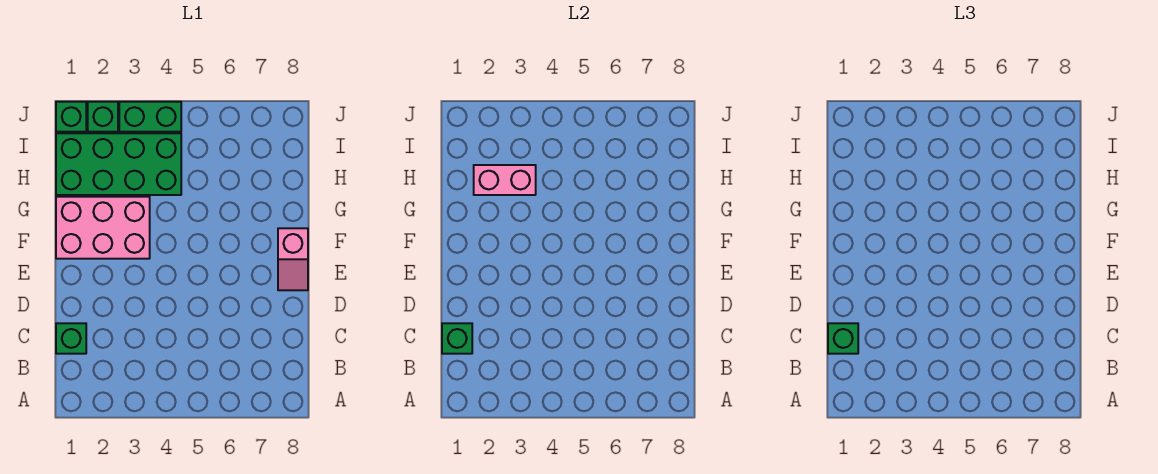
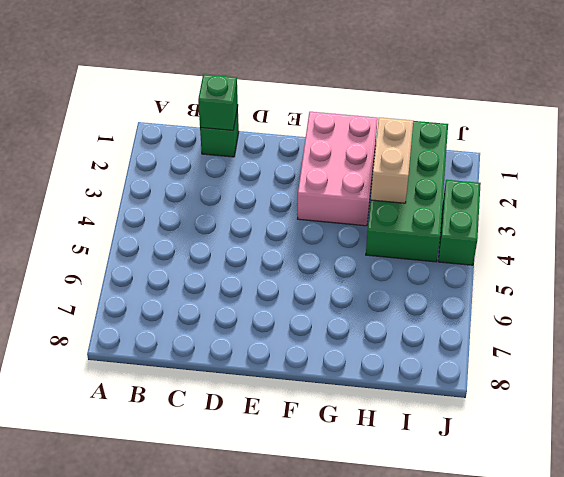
tan brick H2:H3 level 2 -> pink brick H2:H3 level 2
none -> pink slope E8:F8 level 1 top F
none -> green brick J1 level 1

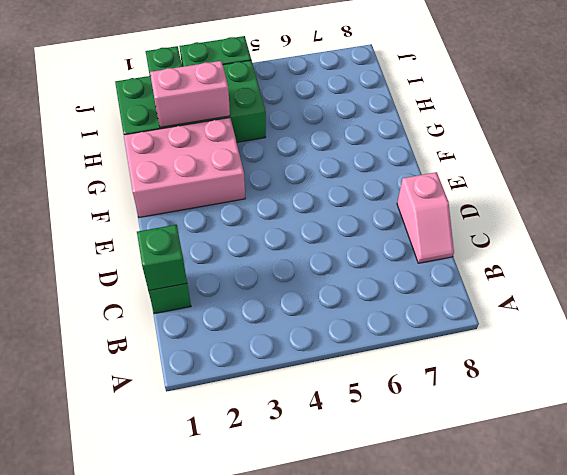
pink slope C8:D8 level 1 top D -> pink slope E8:F8 level 1 top F
none -> green brick J1 level 1
none -> green brick C1 level 3

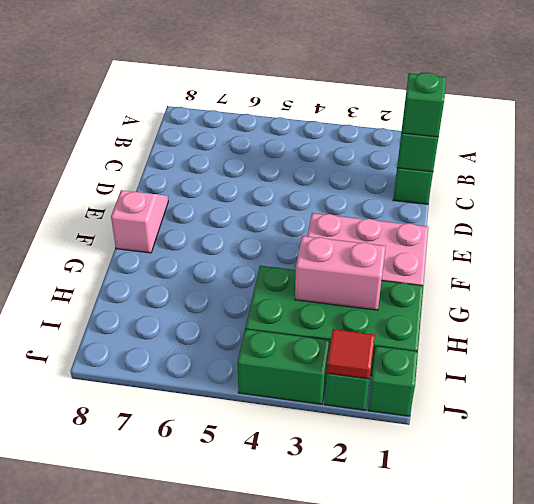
red tile J2 level 2 -> none

